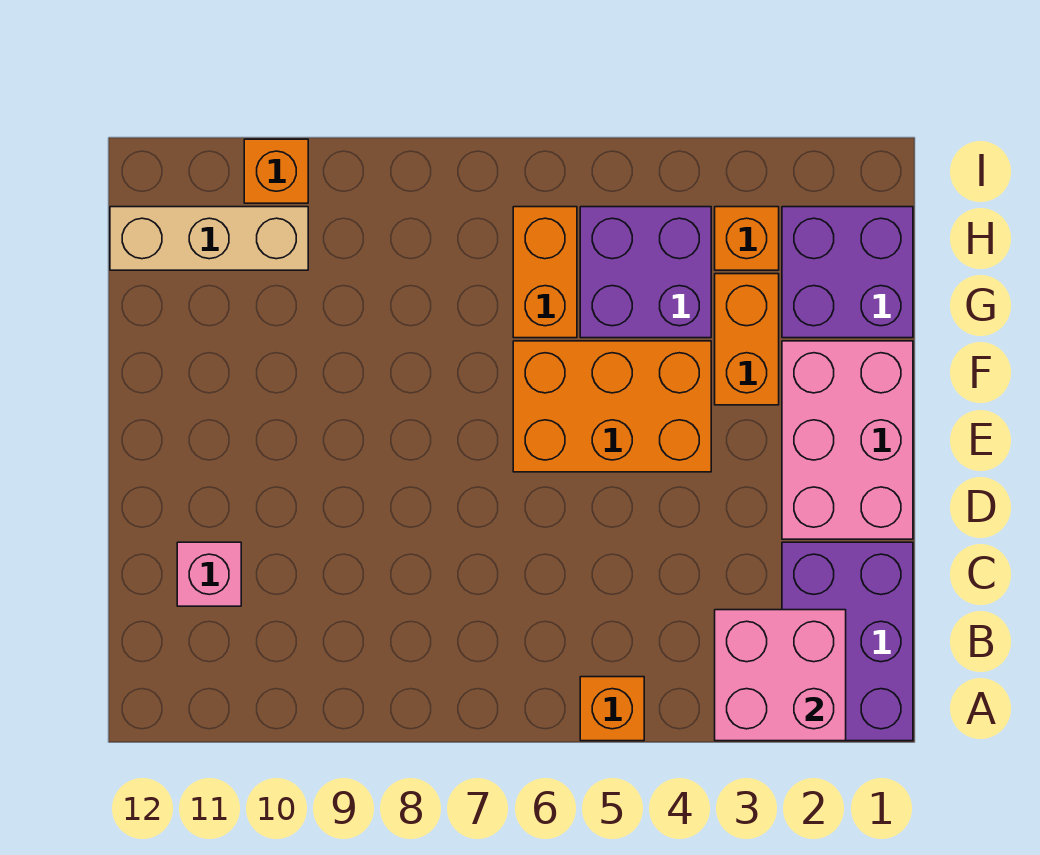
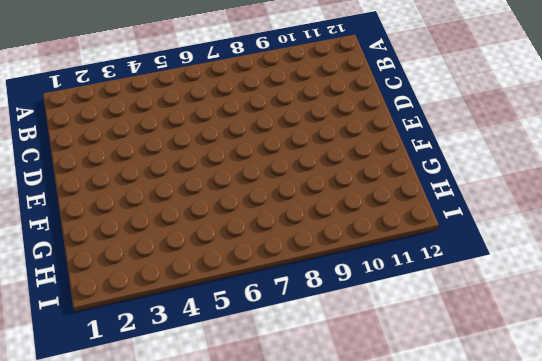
none -> purple brick A1:C2 level 1
none -> orange brick A5 level 1
none -> pink brick C11 level 1

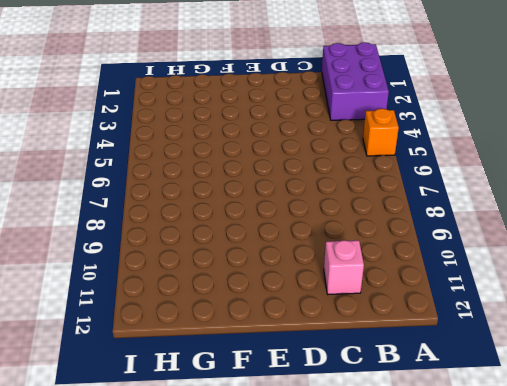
purple brick A1:B3 level 1 -> purple brick A1:C2 level 1
none -> pink brick D1:F2 level 1
none -> orange brick E4:F6 level 1
none -> orange brick F3:G3 level 1

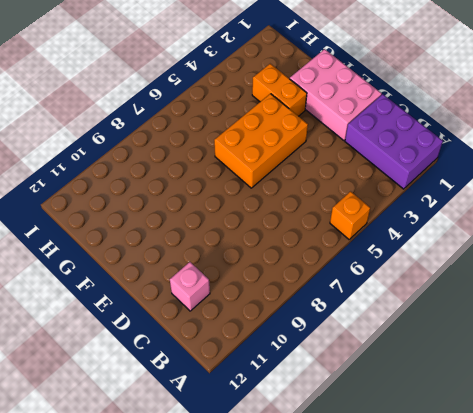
none -> purple brick G1:H2 level 1
none -> purple brick G4:H5 level 1
none -> orange brick G6:H6 level 1

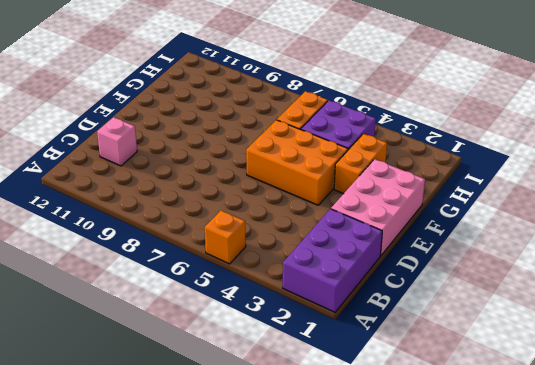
none -> purple brick G1:H2 level 1
none -> orange brick H3 level 1
none -> tan brick H10:H12 level 1

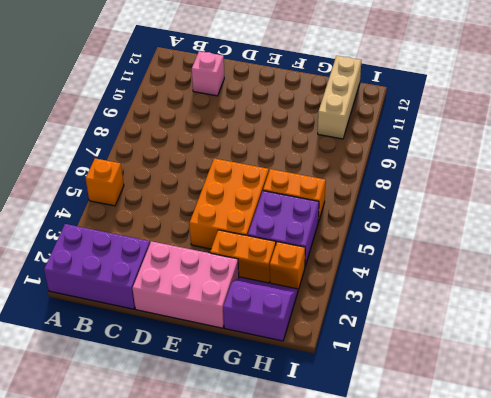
purple slope G1:H2 level 1 top 1 -> purple brick G1:H2 level 1
none -> orange brick I10 level 1
none -> pink brick A2:B3 level 2

